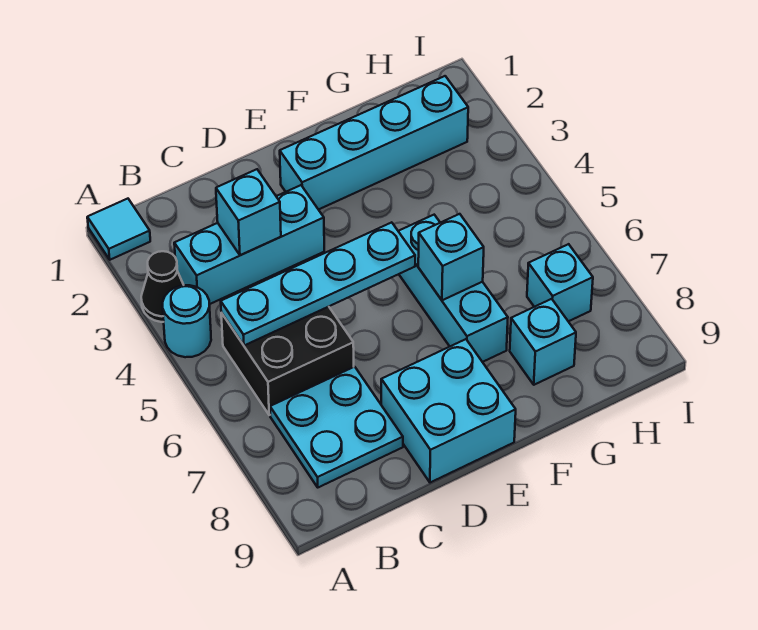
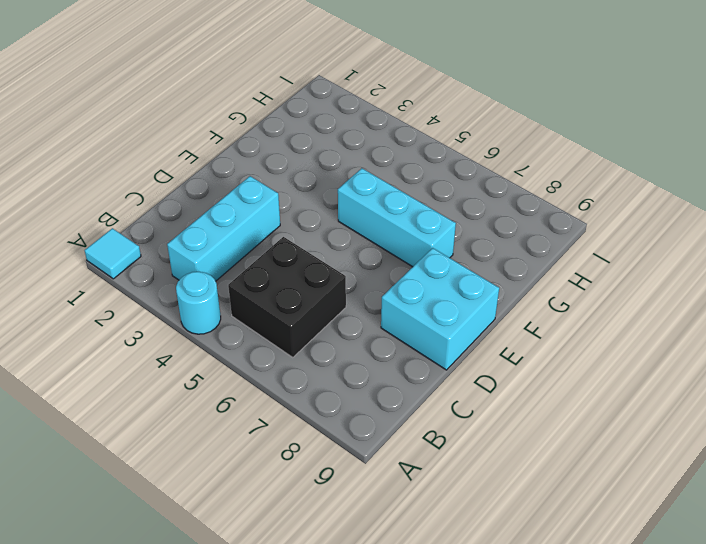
none -> black cone A3 level 1
none -> cyan plate B7:C8 level 1
none -> cyan brick E2:H2 level 1

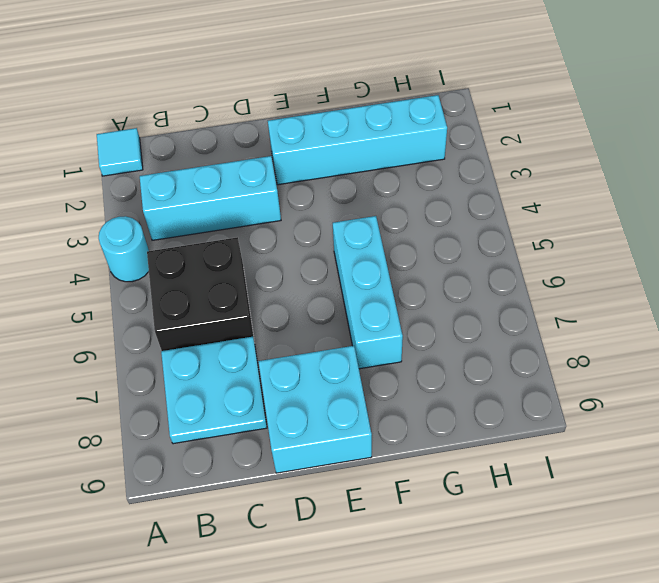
none -> black cone A3 level 1
none -> cyan brick G8 level 1
none -> cyan brick H7 level 1

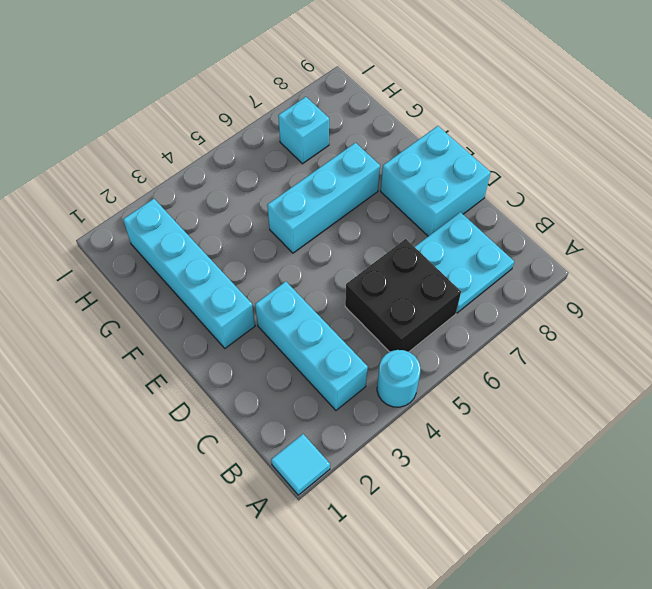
none -> black cone A3 level 1
none -> cyan brick G8 level 1
none -> cyan plate B5:E5 level 2

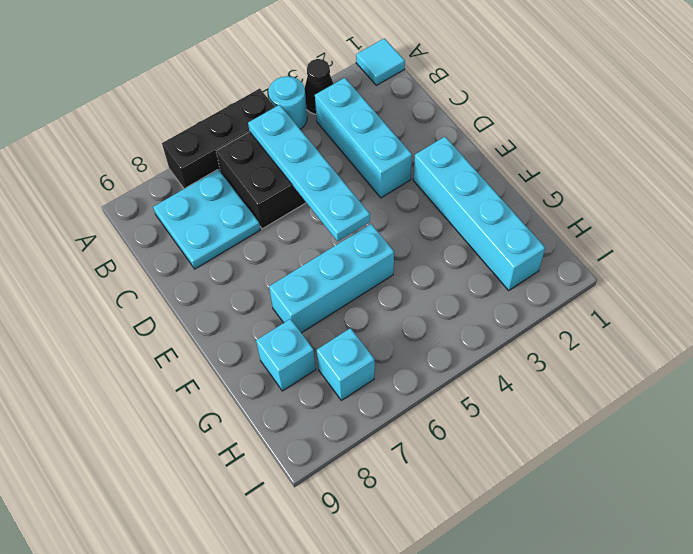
black brick A5:A7 level 1 -> none
none -> cyan brick D8:E9 level 1
none -> cyan brick C3 level 2
none -> cyan brick F6 level 2

